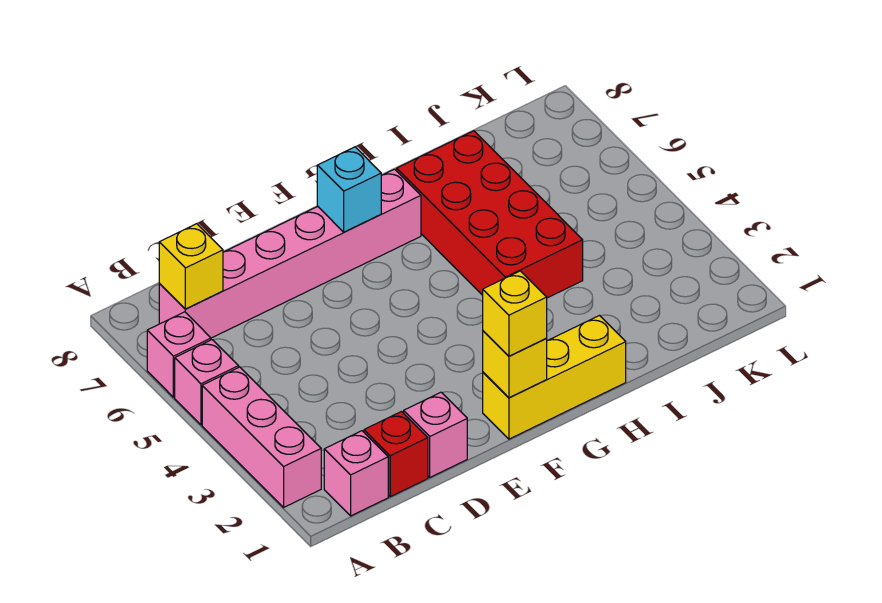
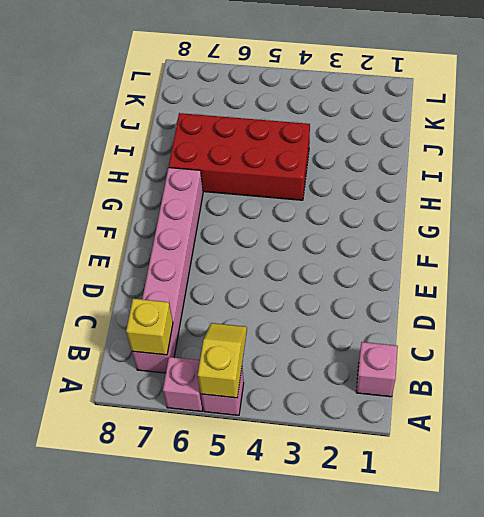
yellow slope A5:B5 level 2 top A -> none
none -> pink brick A2:A4 level 1
none -> red brick C1 level 1
none -> pink brick D1 level 1

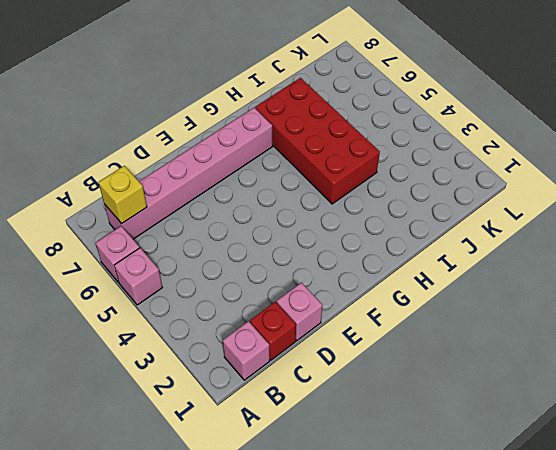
none -> pink brick A2:A4 level 1
none -> yellow brick F1:H1 level 1
none -> yellow brick F1 level 2

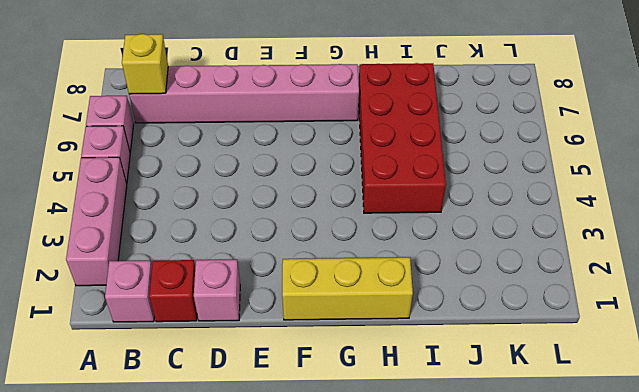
none -> yellow brick F1 level 2
none -> cyan brick F7 level 2
none -> yellow brick F1 level 3

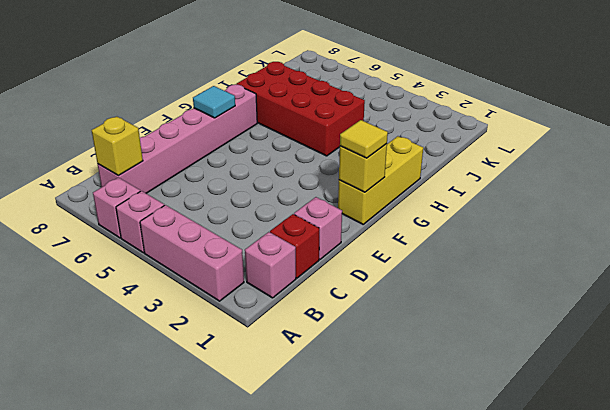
yellow tile F1 level 3 -> yellow brick F1 level 3
cyan tile F7 level 2 -> cyan brick F7 level 2

